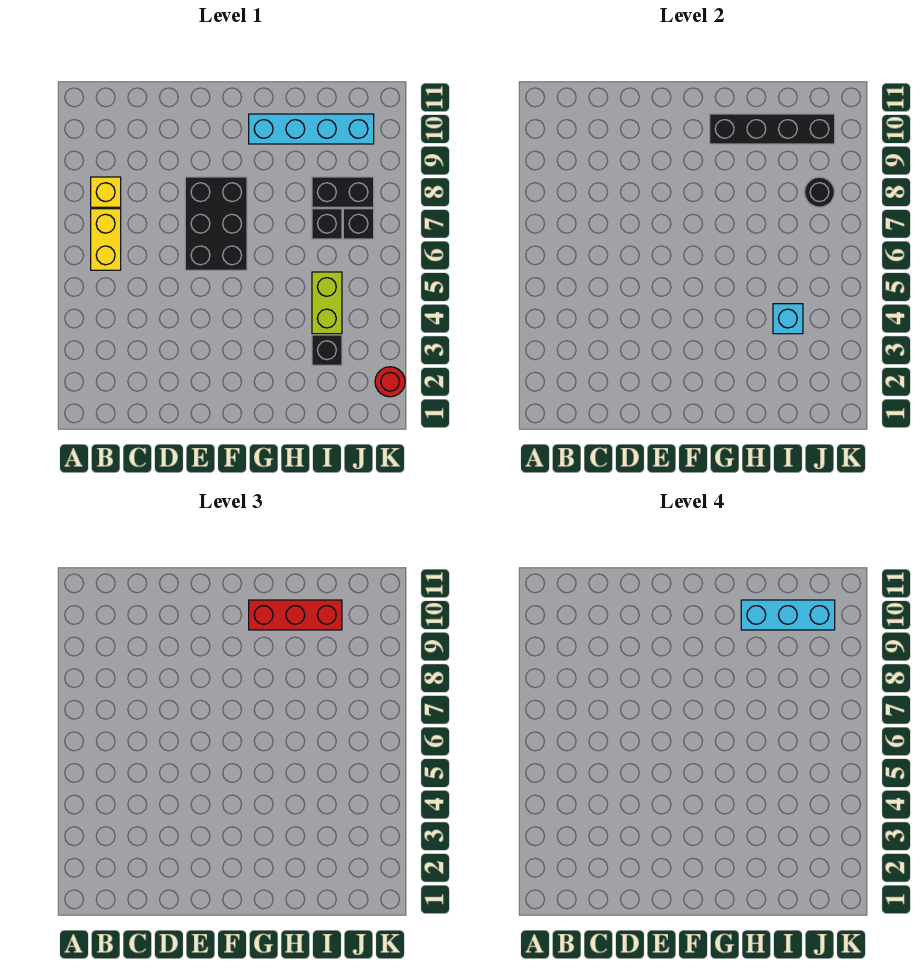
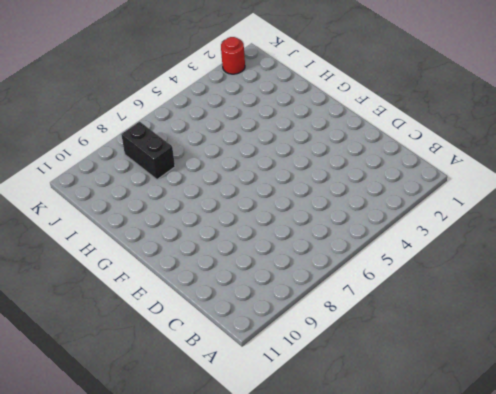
none -> yellow brick B6:B7 level 1
none -> yellow brick B8 level 1
none -> black brick E6:F8 level 1

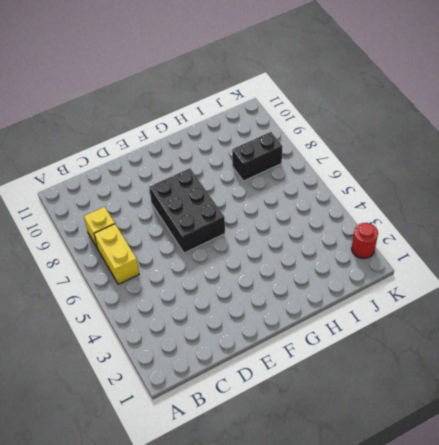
none -> cyan brick G10:J10 level 1
none -> black brick I3 level 1
none -> lime brick I4:I5 level 1

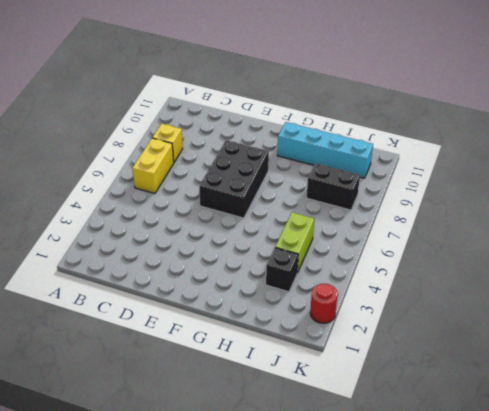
none -> black brick I7 level 1
none -> black brick J7 level 1
none -> black brick G10:J10 level 2

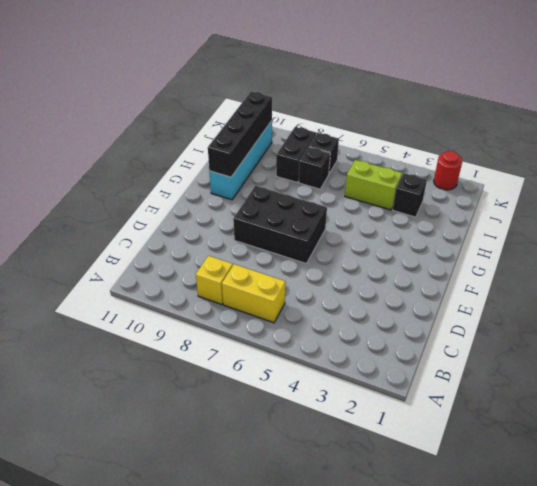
none -> cyan brick I4 level 2
none -> black round brick J8 level 2
none -> red brick G10:I10 level 3

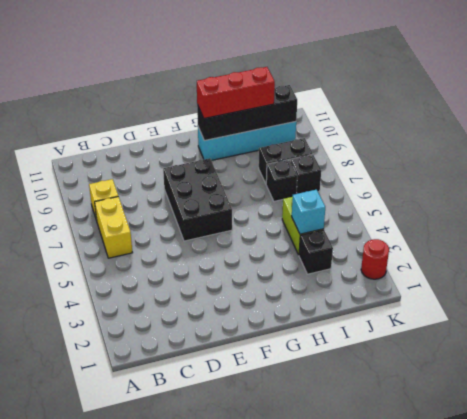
none -> black round brick J8 level 2
none -> cyan brick H10:J10 level 4

